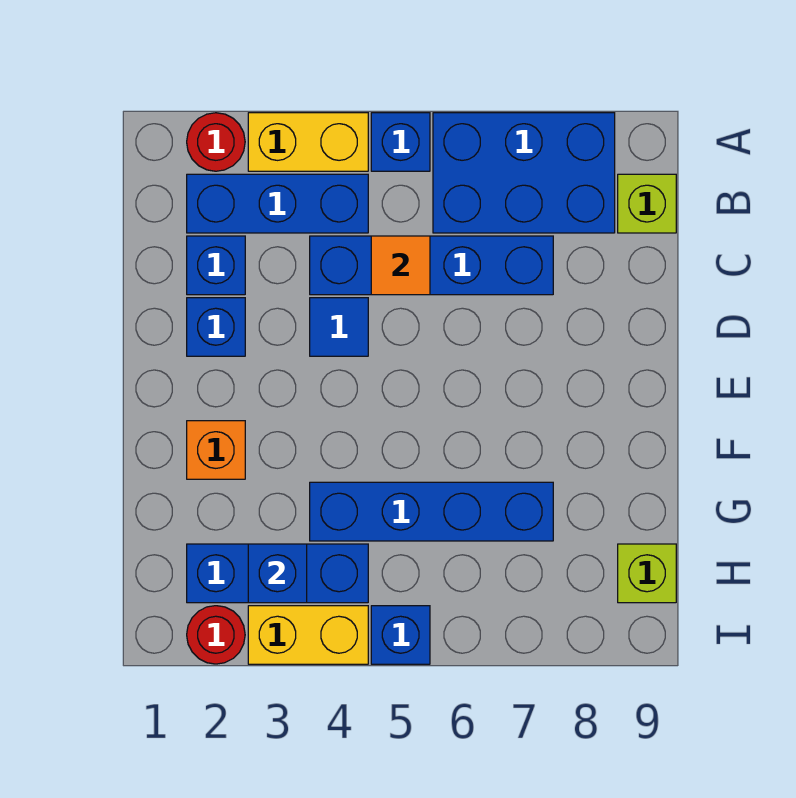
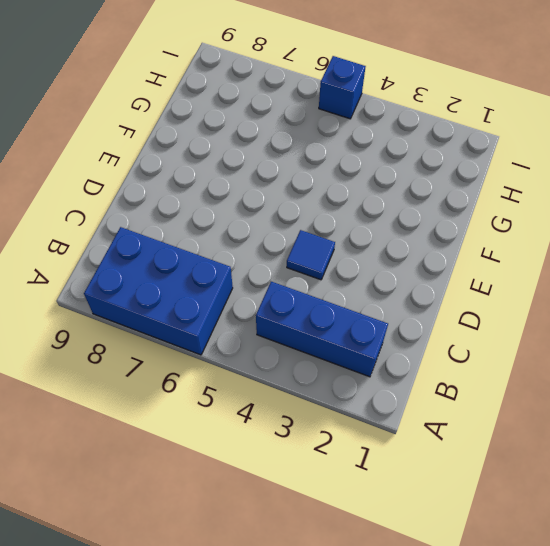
none -> red round brick A2 level 1
none -> yellow brick A3:A4 level 1
none -> blue brick A5 level 1

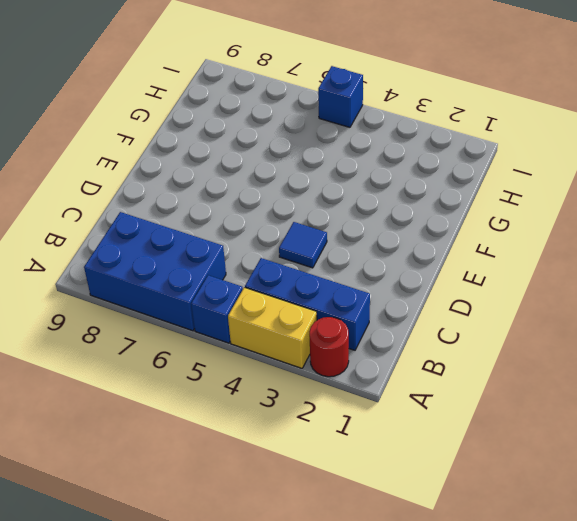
none -> lime brick B9 level 1
none -> blue brick C2 level 1
none -> blue brick C4:C7 level 1

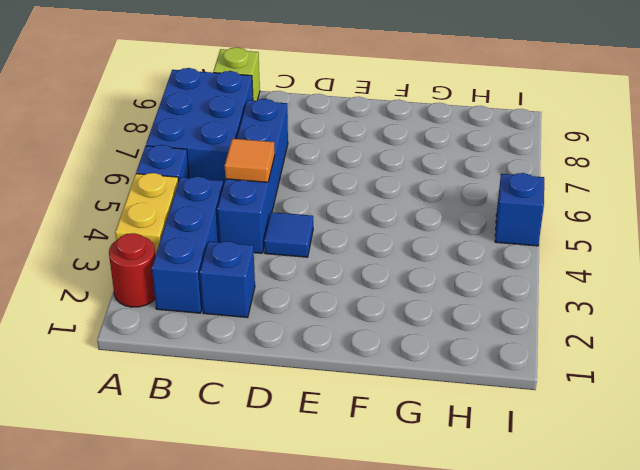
none -> blue brick D2 level 1
none -> orange brick F2 level 1
none -> blue brick G4:G7 level 1

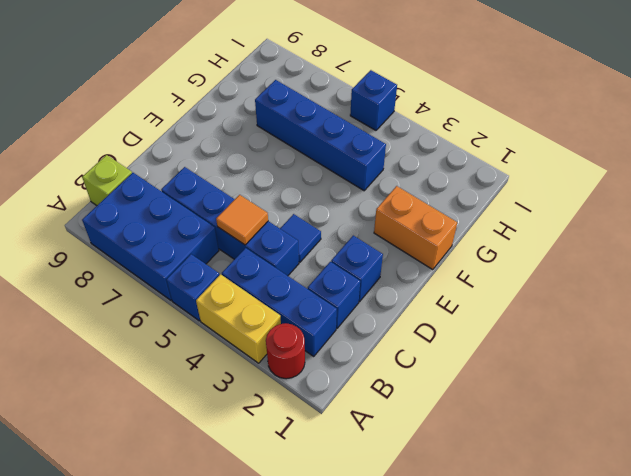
orange brick F1:F2 level 1 -> orange brick F2 level 1
none -> blue brick H2:H4 level 1
none -> lime brick H9 level 1
none -> red round brick I2 level 1

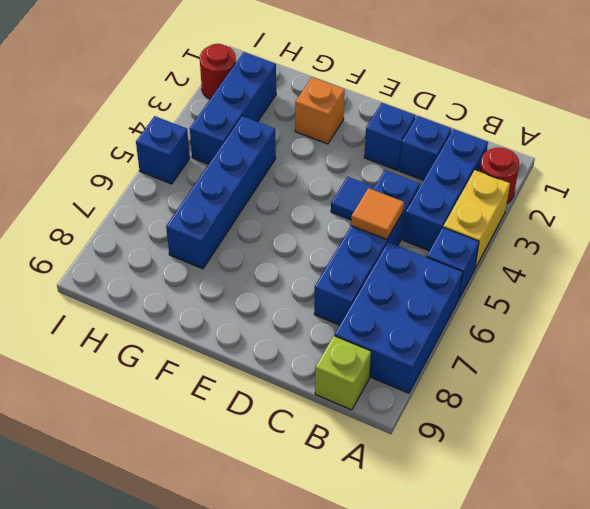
none -> lime brick H9 level 1
none -> yellow brick I3:I4 level 1
none -> blue brick H3 level 2

